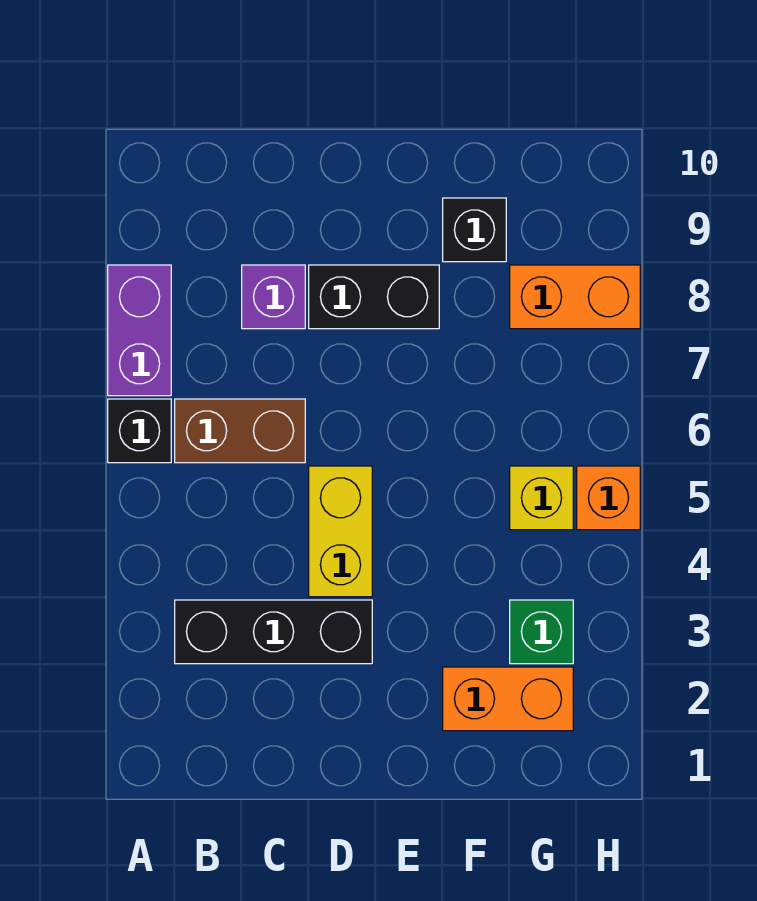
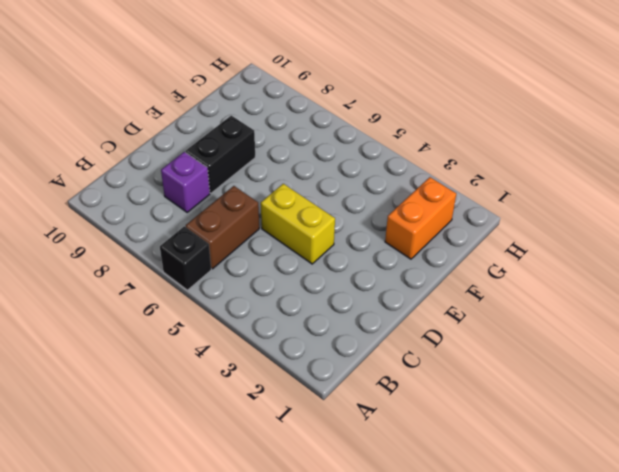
none -> purple brick A7:A8 level 1
none -> black brick B3:D3 level 1
none -> black brick F9 level 1

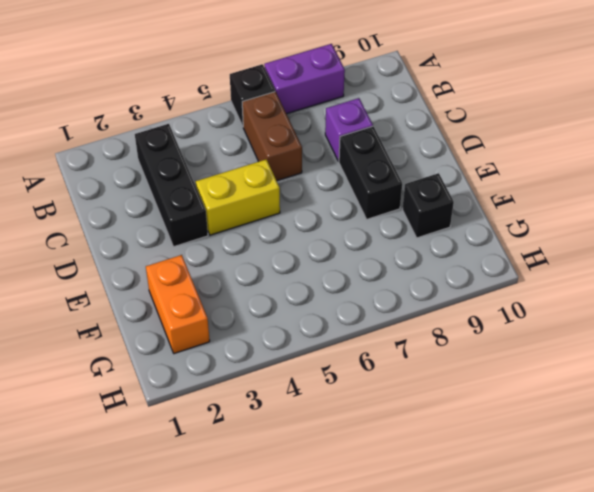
none -> green brick G3 level 1
none -> yellow brick G5 level 1
none -> orange brick G8:H8 level 1

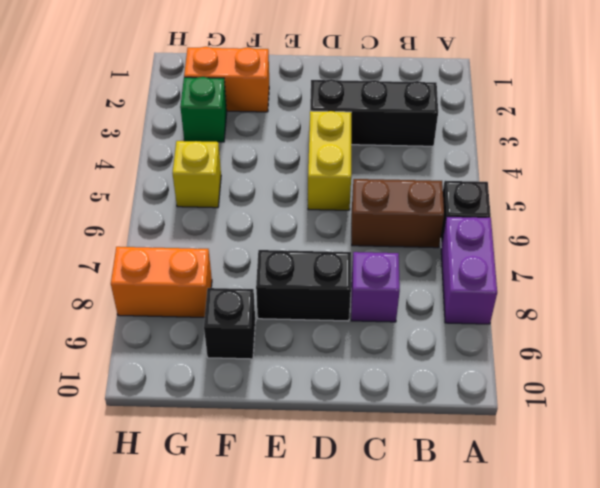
none -> orange brick H5 level 1

